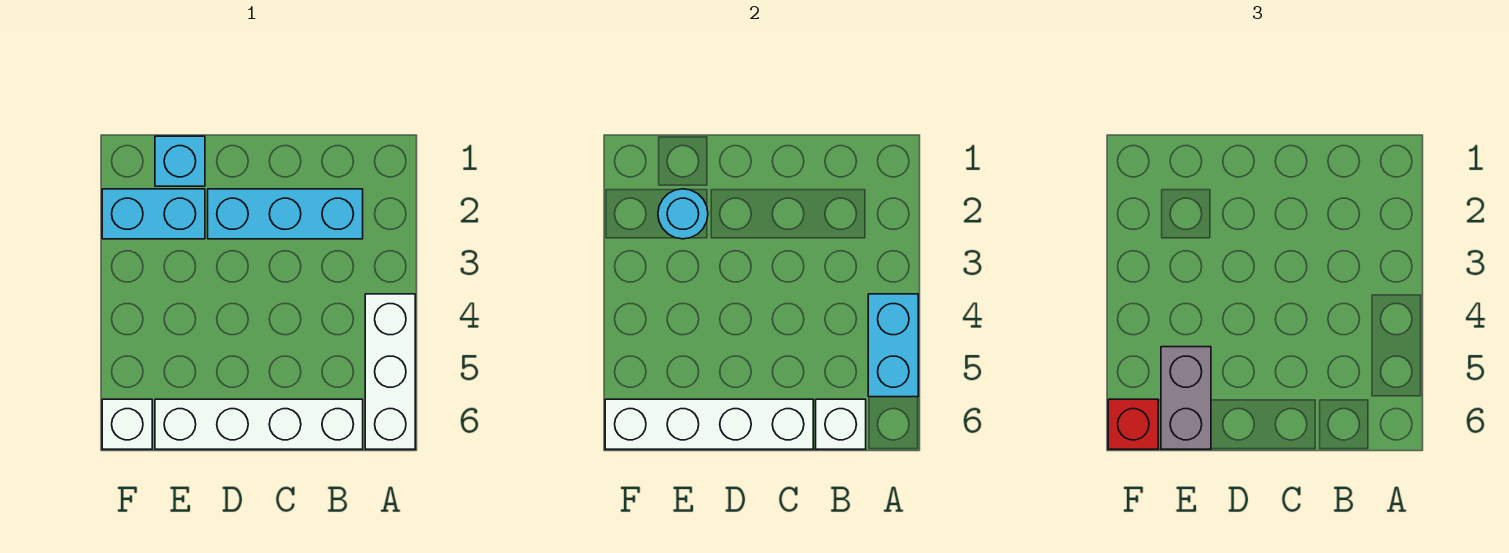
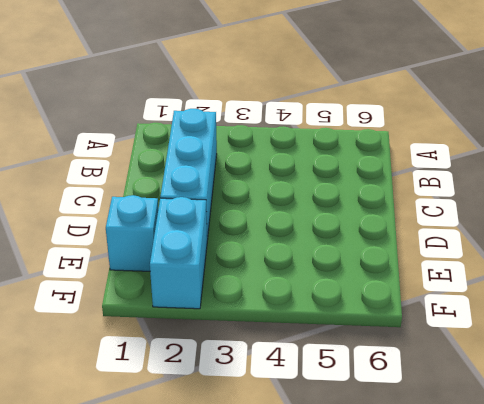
none -> white brick A4:A6 level 1
none -> white brick B6:E6 level 1
none -> white brick F6 level 1

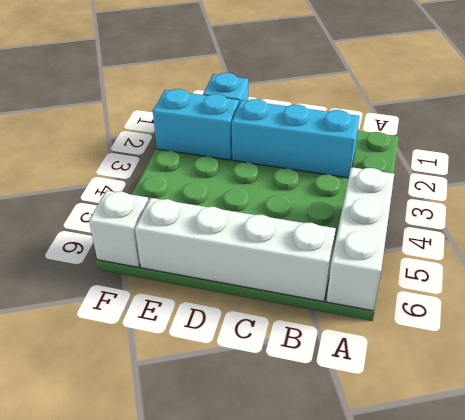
none -> cyan brick A4:A5 level 2
none -> white brick B6 level 2
none -> white brick C6:F6 level 2

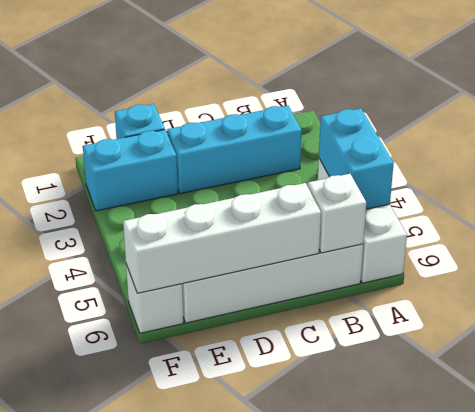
none -> cyan round brick E2 level 2
none -> grey brick E5:E6 level 3
none -> red brick F6 level 3

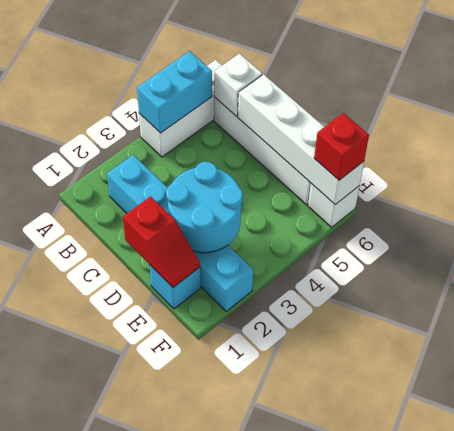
red slope D1:E1 level 2 top D -> none
cyan round brick D2:E3 level 2 -> cyan round brick E2 level 2
none -> grey brick E5:E6 level 3

